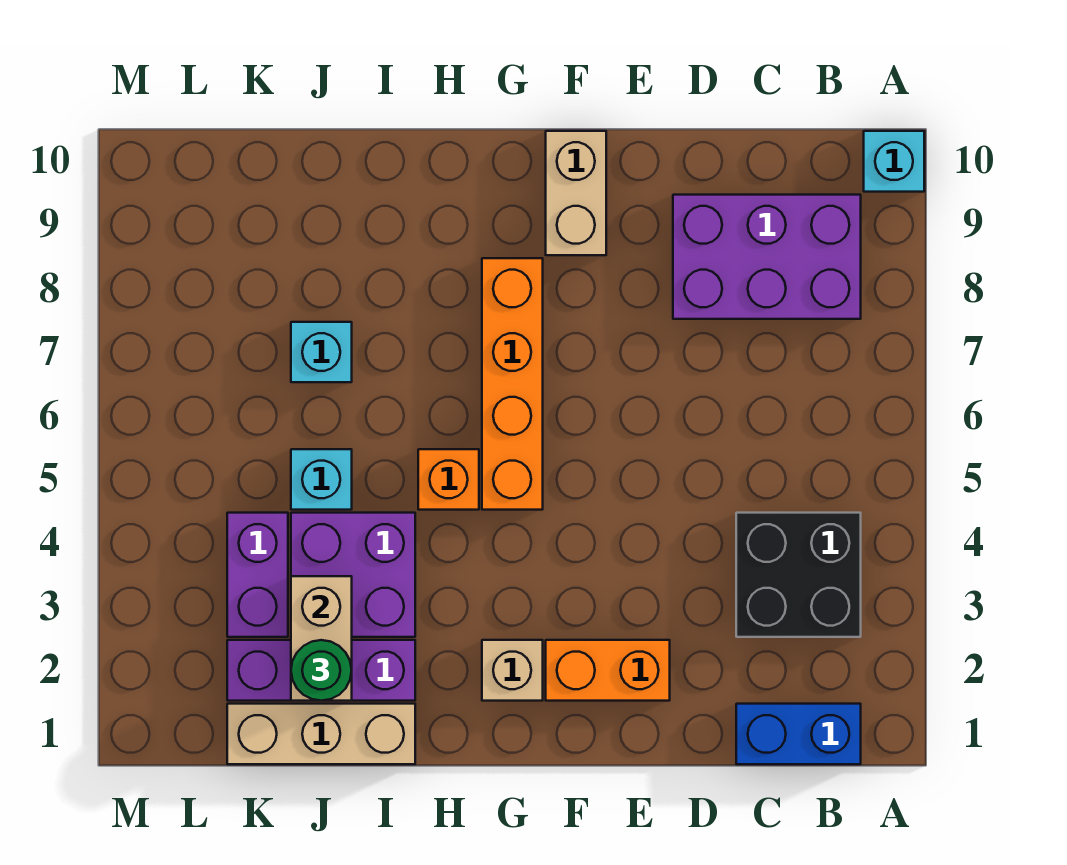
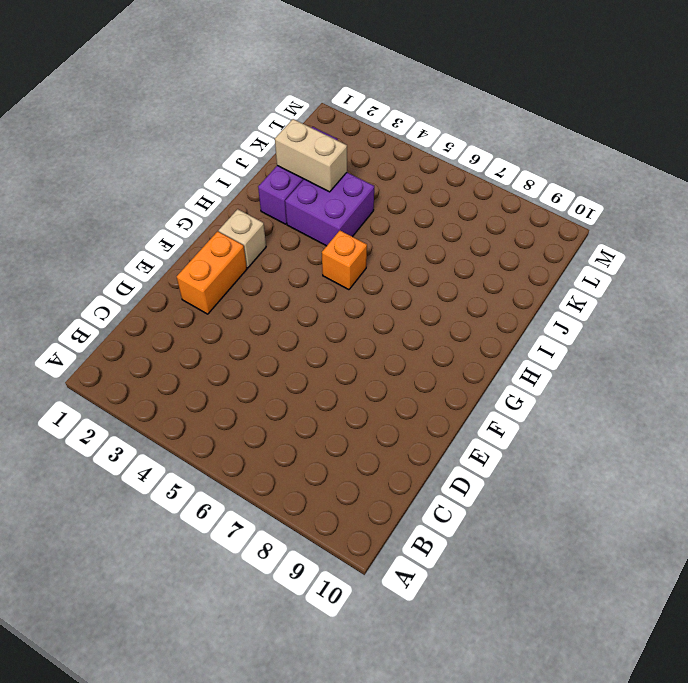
none -> cyan brick A10 level 1
none -> blue brick B1:C1 level 1
none -> black brick B3:C4 level 1

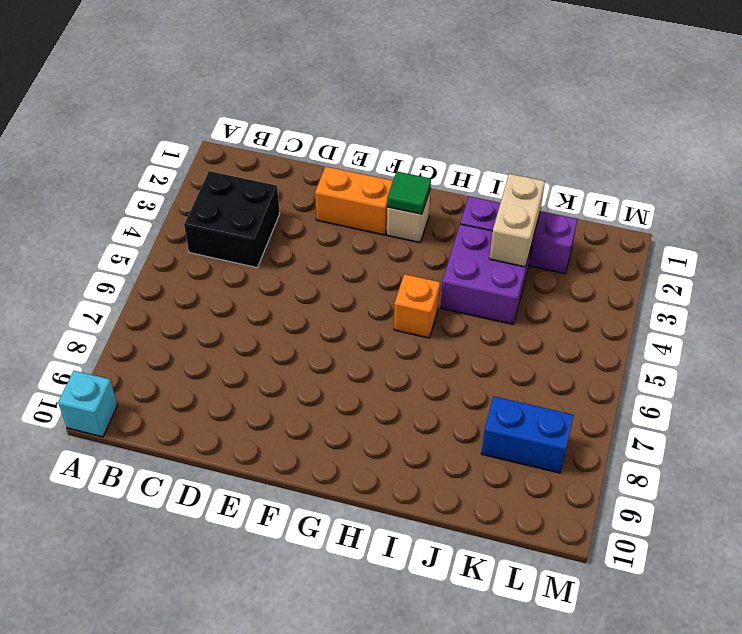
green tile G2 level 2 -> none
blue brick K8:L8 level 1 -> blue brick B1:C1 level 1
none -> purple brick B8:D9 level 1
none -> tan brick F9:F10 level 1
none -> orange brick G5:G8 level 1

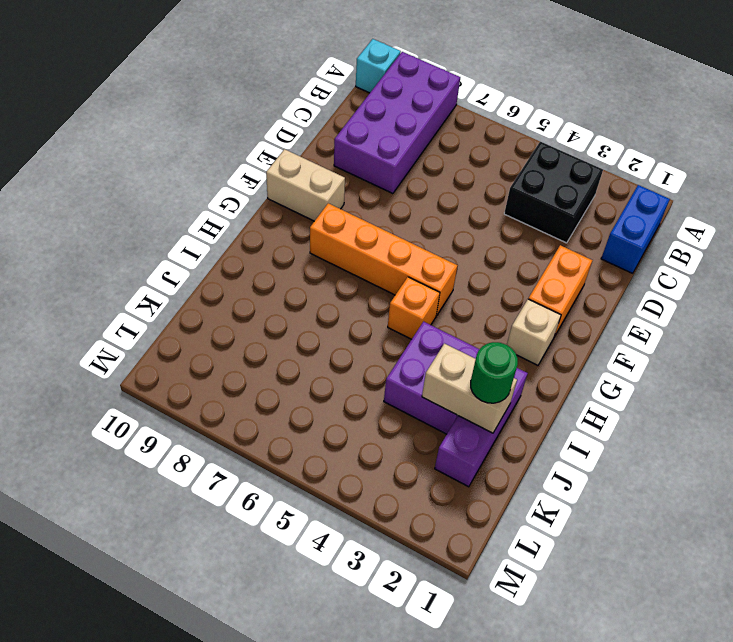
purple brick A8:D9 level 1 -> purple brick B8:D9 level 1
none -> tan brick I1:K1 level 1
none -> cyan brick J5 level 1
none -> cyan brick J7 level 1

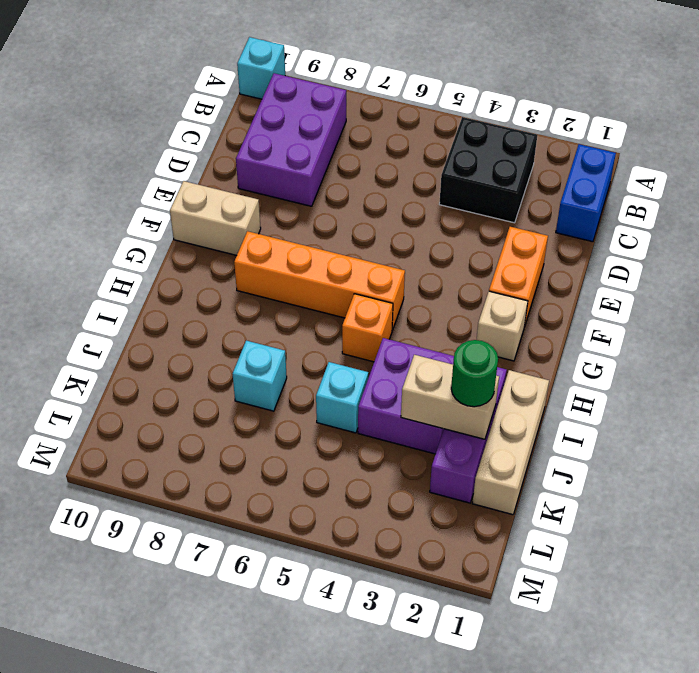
none -> purple brick K3:K4 level 1

